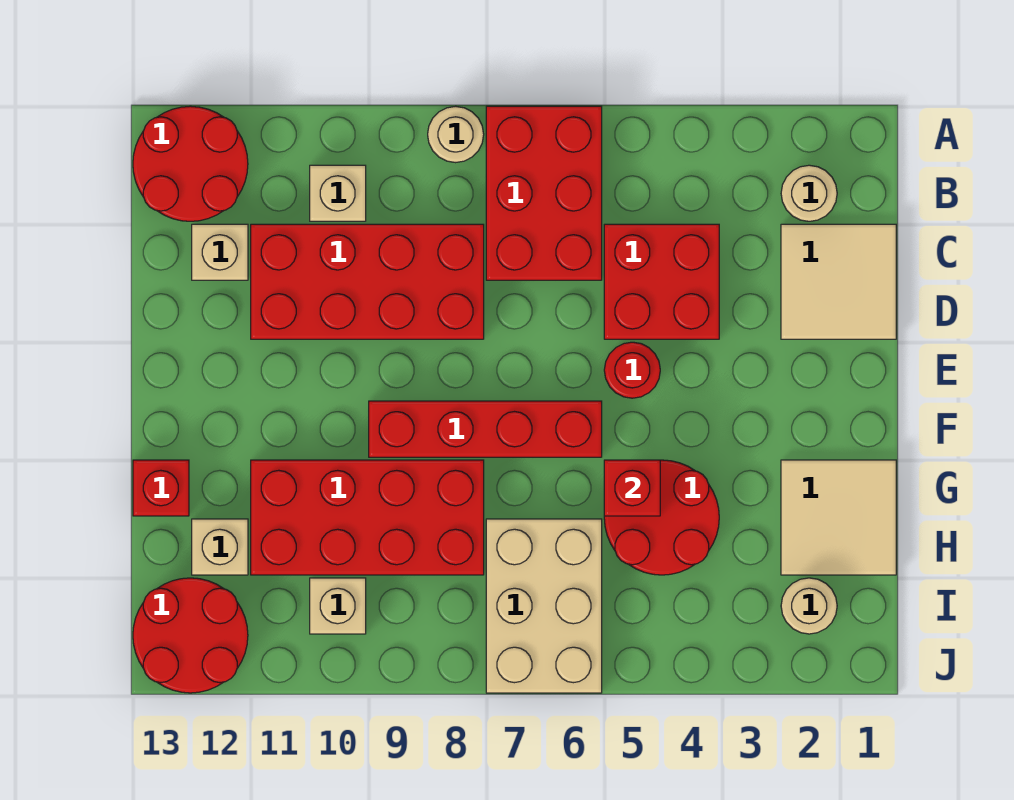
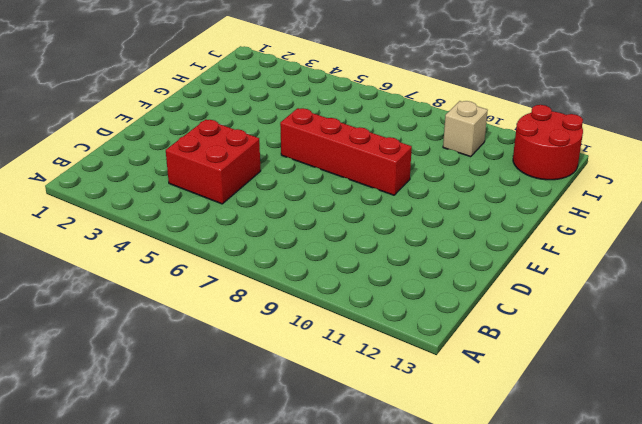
none -> red brick A6:C7 level 1
none -> tan round brick A8 level 1
none -> red round brick A12:B13 level 1

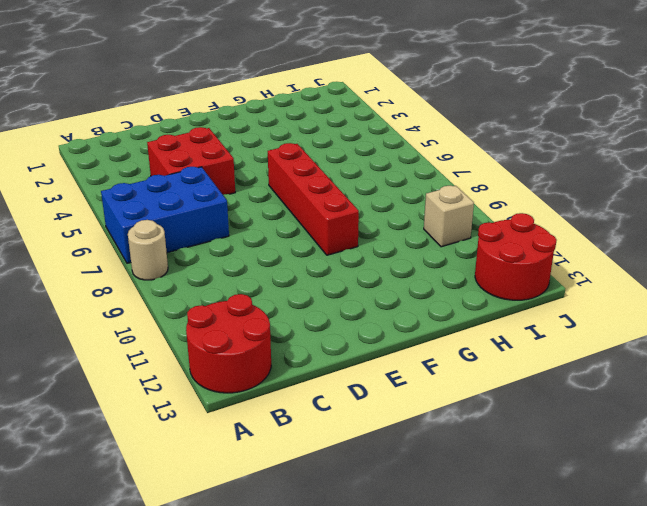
blue brick A6:C7 level 1 -> red brick A6:C7 level 1
none -> tan round brick B2 level 1
none -> tan brick B10 level 1
none -> tan tile C1:D2 level 1

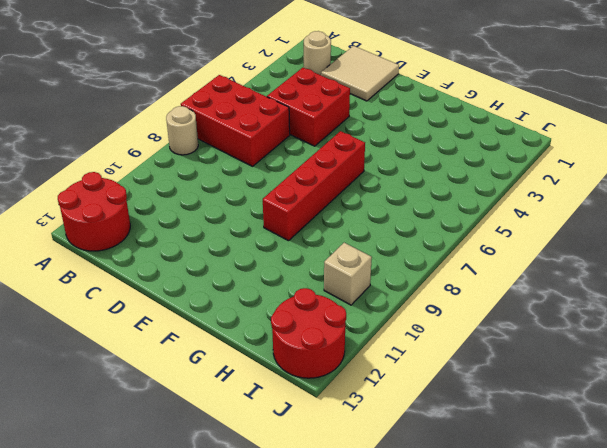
none -> tan brick B10 level 1
none -> red brick C8:D11 level 1
none -> tan brick C12 level 1

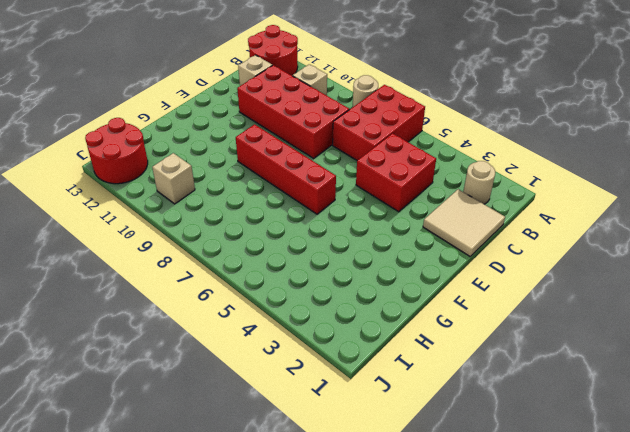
none -> red round brick E5 level 1
none -> tan tile G1:H2 level 1
none -> red round brick G4:H5 level 1

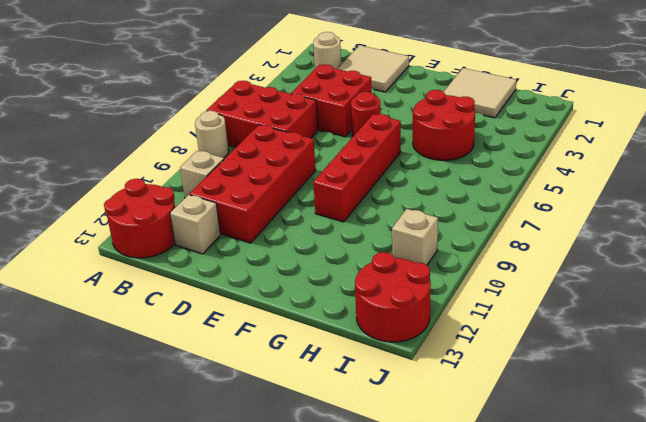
none -> red brick G8:H11 level 1
none -> red brick G13 level 1
none -> tan brick H6:J7 level 1

